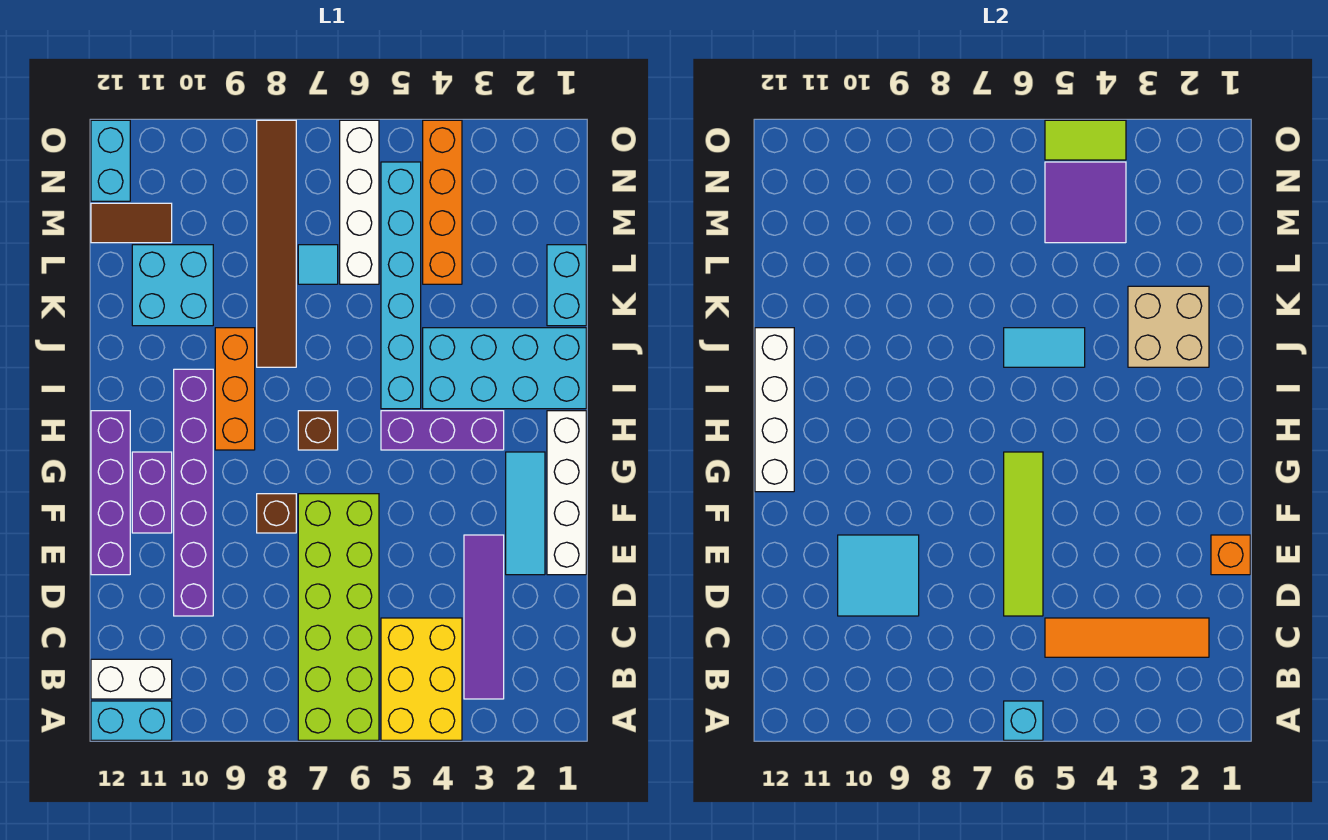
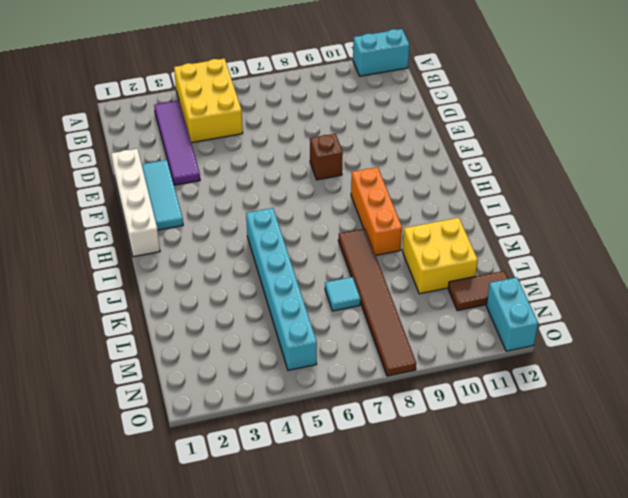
yellow brick K10:L11 level 1 -> cyan brick K10:L11 level 1
none -> lime brick A6:F7 level 1
none -> white brick B11:B12 level 1
none -> purple brick D10:I10 level 1
none -> purple brick E12:H12 level 1

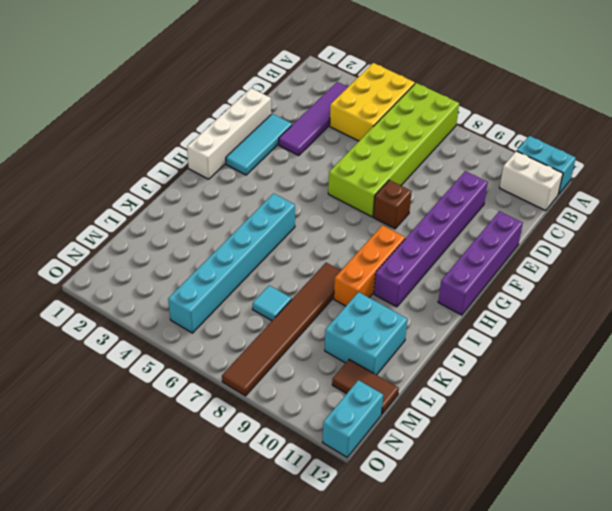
none -> purple brick F11:G11 level 1
none -> purple brick H3:H5 level 1
none -> brown brick H7 level 1
none -> cyan brick I1:J4 level 1

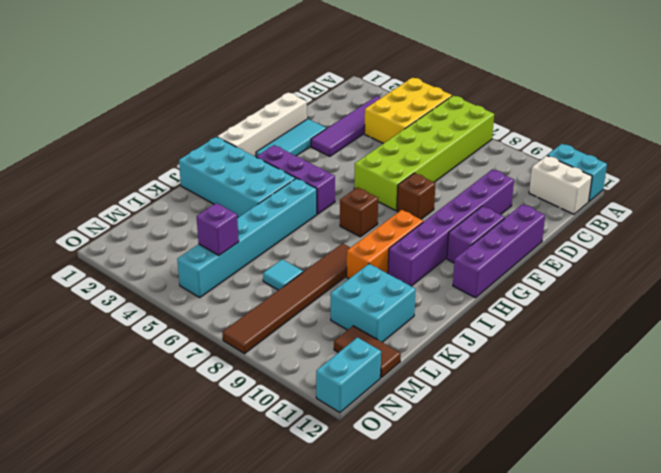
purple brick M5 level 2 -> purple tile M4:N5 level 2
none -> cyan brick K1:L1 level 1
none -> orange brick L4:O4 level 1
none -> white brick L6:O6 level 1
none -> cyan brick A6 level 2

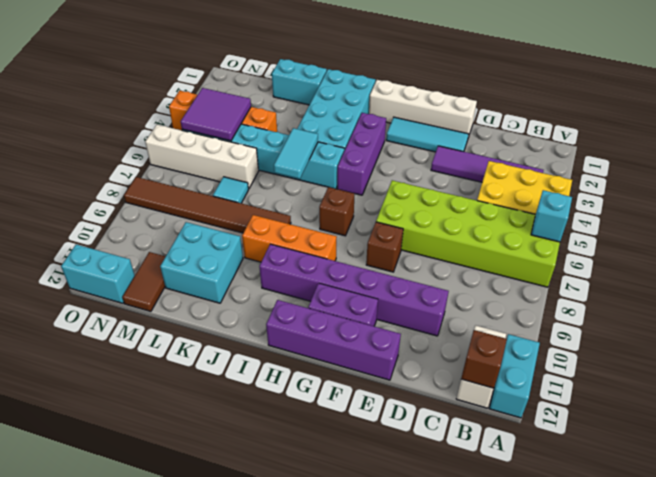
brown brick B12 level 2 -> none
none -> orange tile C2:C5 level 2
none -> lime tile D6:G6 level 2
none -> cyan tile D9:E10 level 2
none -> orange brick E1 level 2

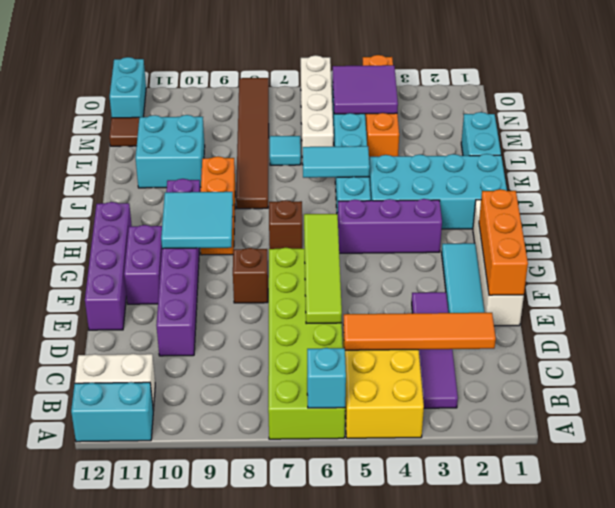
orange brick E1:G1 level 2 -> orange brick E1 level 2
cyan tile G9:H10 level 2 -> cyan tile D9:E10 level 2
none -> white brick G12:J12 level 2
none -> tan brick J2:K3 level 2
none -> lime tile O4:O5 level 2

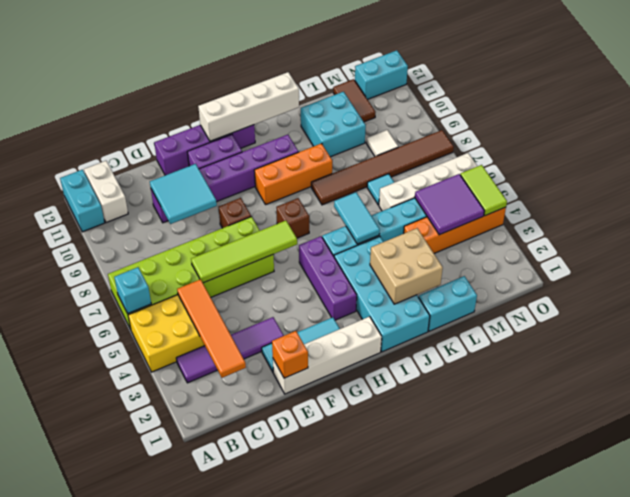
white tile M9 level 1 -> none

